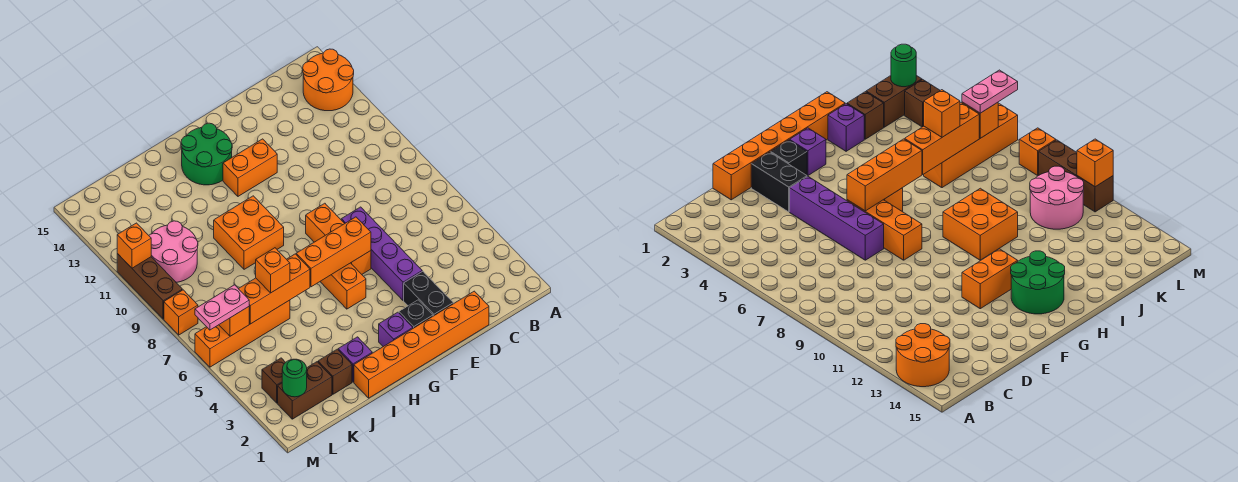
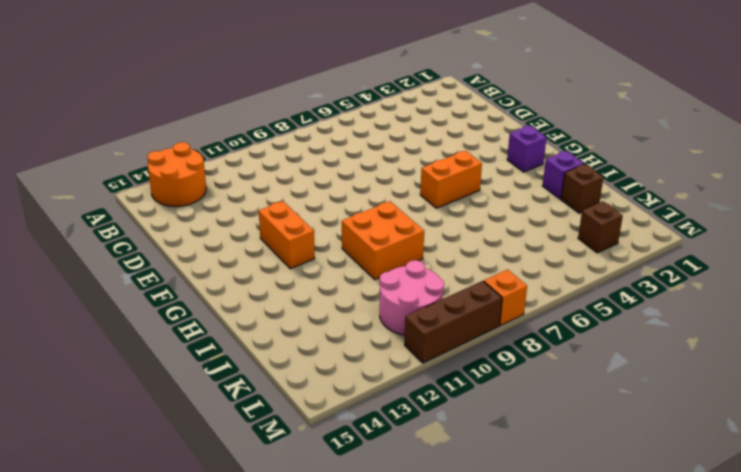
none -> orange brick D1:I1 level 1
none -> black brick E2:E3 level 1
none -> purple brick E4:E7 level 1

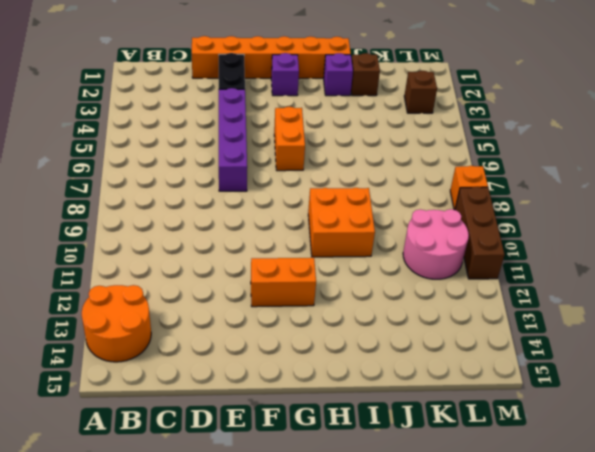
none -> black brick F2 level 1
none -> orange brick F6:F8 level 1
none -> green round brick G13:H14 level 1

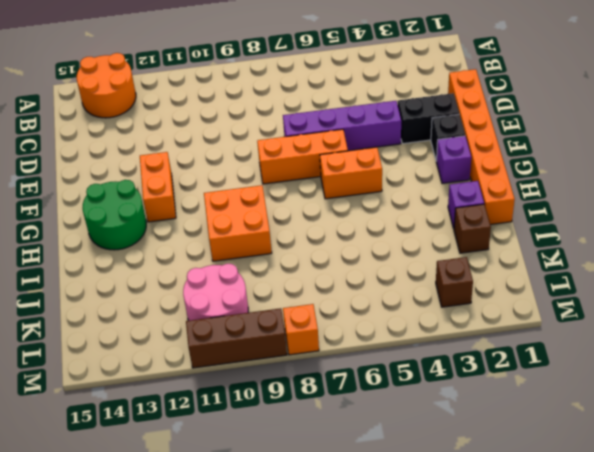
none -> orange brick J6:M6 level 1
none -> brown brick K2:L2 level 1
none -> orange brick F6:H6 level 2

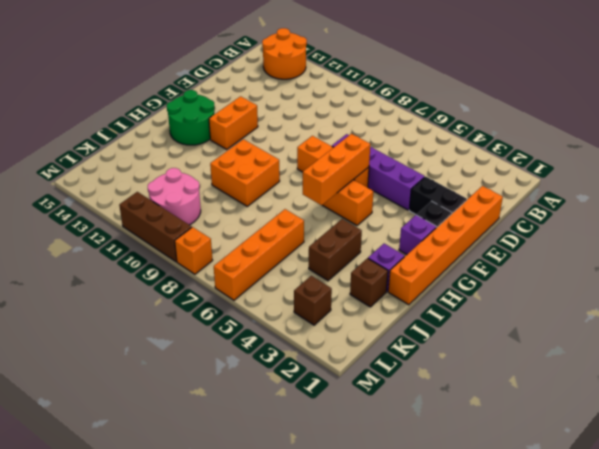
brown brick I4:J4 level 1 -> brown brick K2:L2 level 1
none -> orange brick I6:K6 level 2
none -> green round brick L2 level 2
none -> orange brick L6 level 2

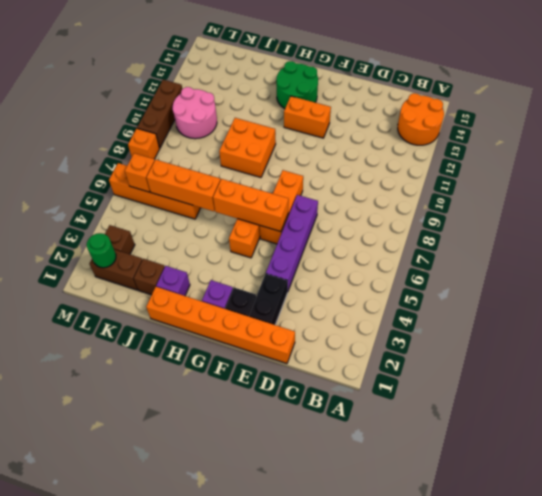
none -> orange brick M11 level 2
none -> orange brick J6 level 3
none -> pink plate L6:M6 level 3

